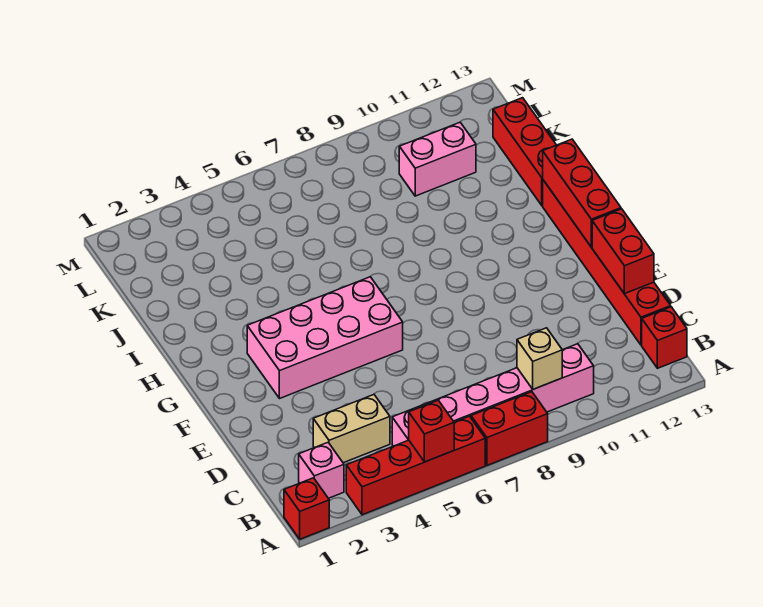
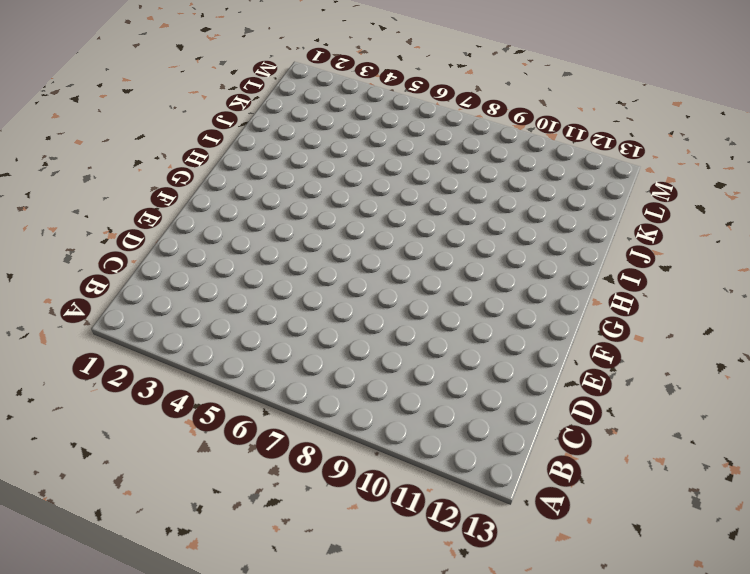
none -> red brick A1 level 1
none -> red brick A3:A6 level 1
none -> red brick A7:A8 level 1

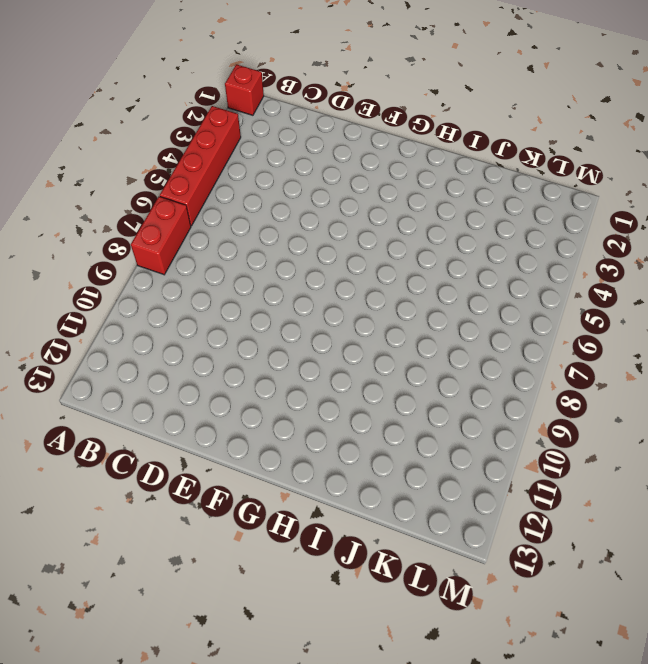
none -> pink brick B2 level 1
none -> pink brick B5:B10 level 1
none -> red brick B13 level 1

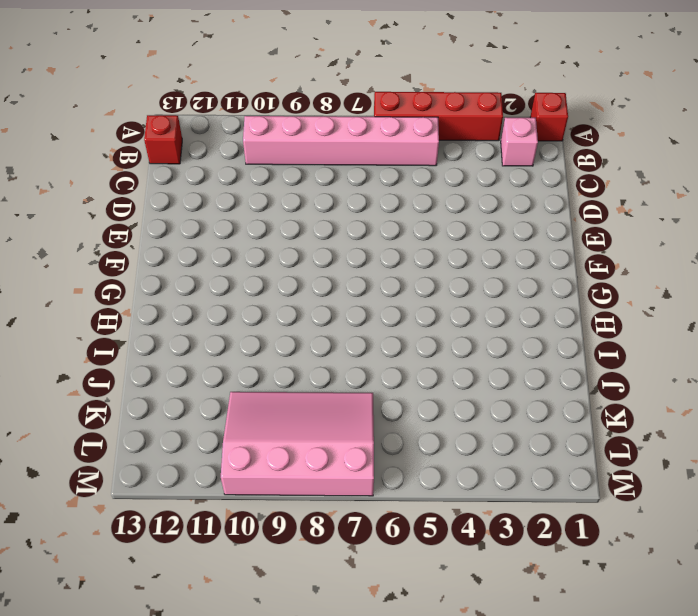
pink slope K7:M10 level 1 top M -> pink brick K10:K11 level 1
none -> red brick A7:A8 level 1
none -> tan brick C3:C4 level 1
none -> red brick C13:H13 level 1

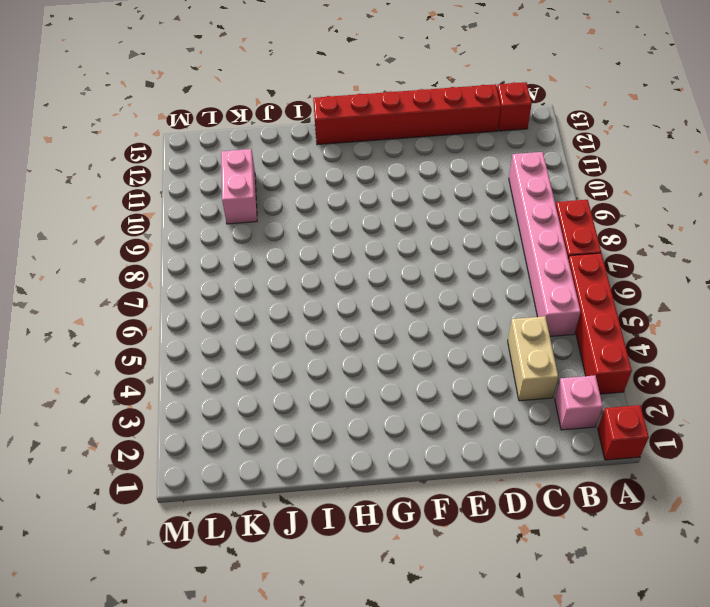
none -> pink brick F3:G6 level 1
none -> red brick I13:K13 level 1
none -> red brick A5 level 2

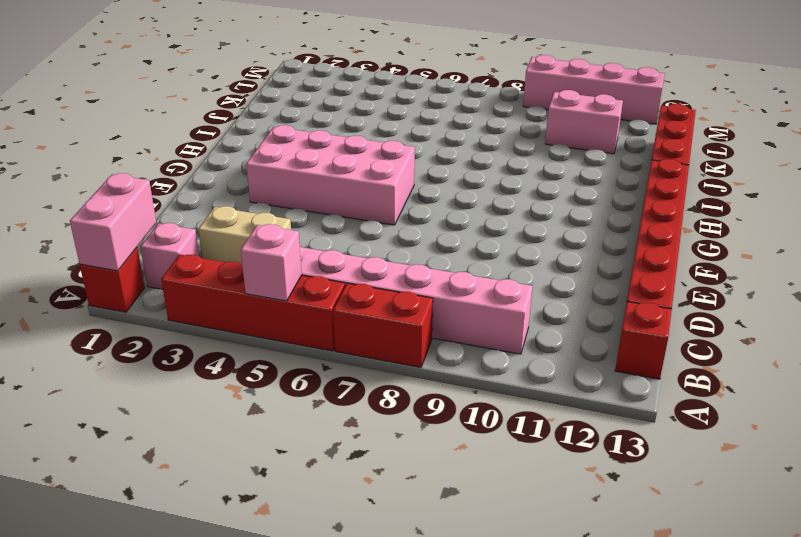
pink brick A1:B1 level 2 -> none
pink brick A5 level 2 -> red brick A5 level 2
pink brick M9:M12 level 1 -> none
none -> tan brick B9 level 2
none -> red brick D13:E13 level 2
none -> red brick F13:H13 level 2

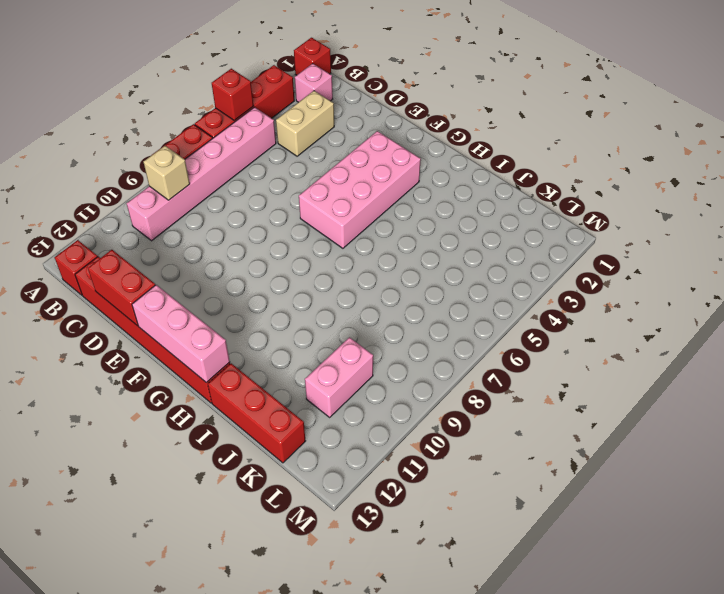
pink brick F13:H13 level 2 -> red brick F13:H13 level 2

